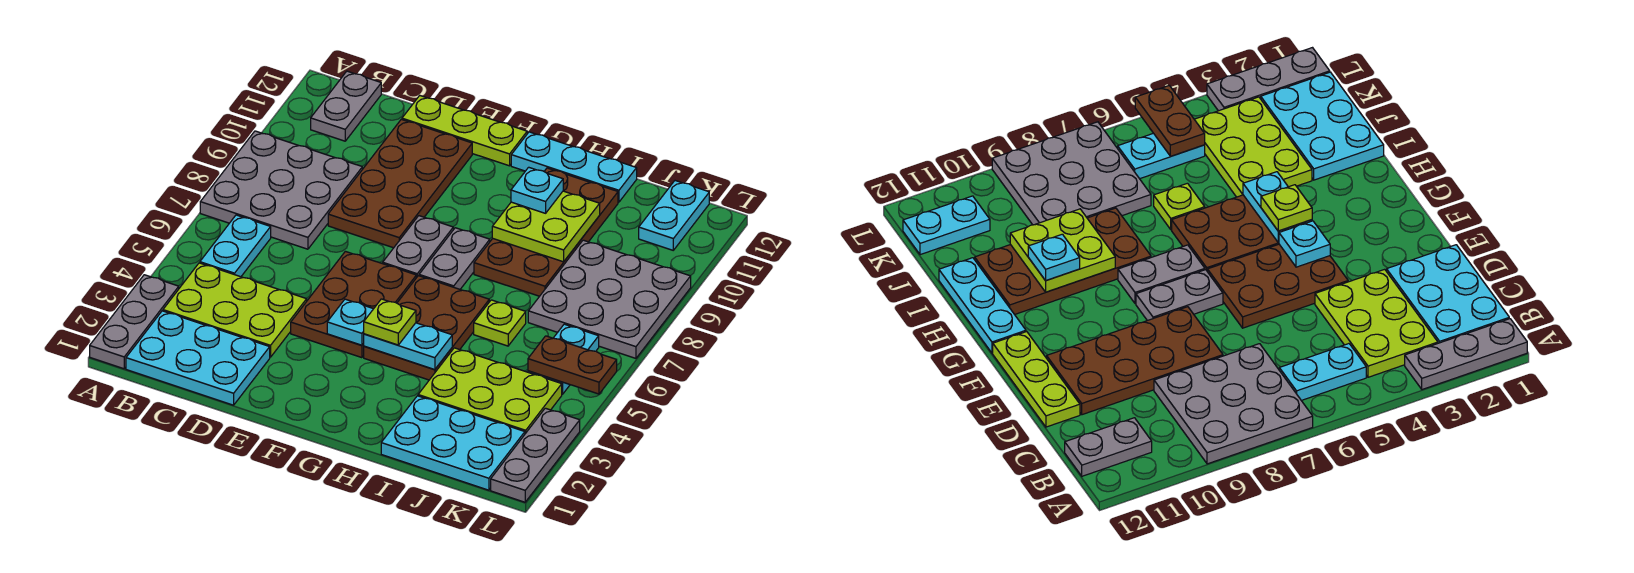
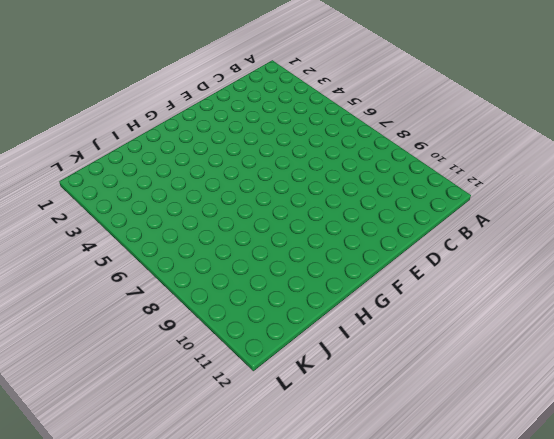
none -> grey plate A1:A3 level 1
none -> grey plate A7:C9 level 1
none -> cyan plate B1:D2 level 1

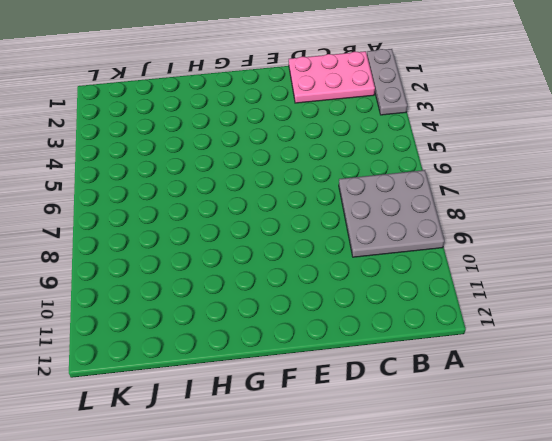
pink plate B1:D2 level 1 -> cyan plate B1:D2 level 1
none -> lime plate B3:D4 level 1
none -> cyan plate B5:B6 level 1
none -> grey plate B11:B12 level 1

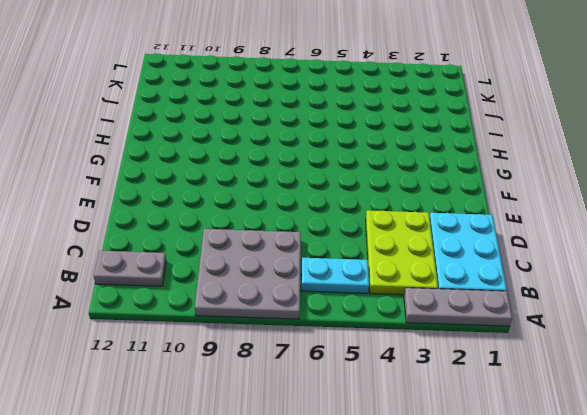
none -> brown plate D8:E11 level 1
none -> lime plate D12:F12 level 1
none -> brown plate E4:F6 level 1

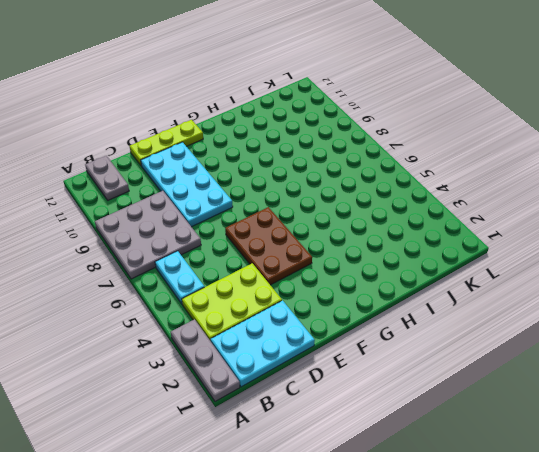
cyan plate D8:E11 level 1 -> brown plate D8:E11 level 1
none -> grey plate F7:F8 level 1
none -> brown plate G4:H6 level 1
none -> grey plate G7:G8 level 1

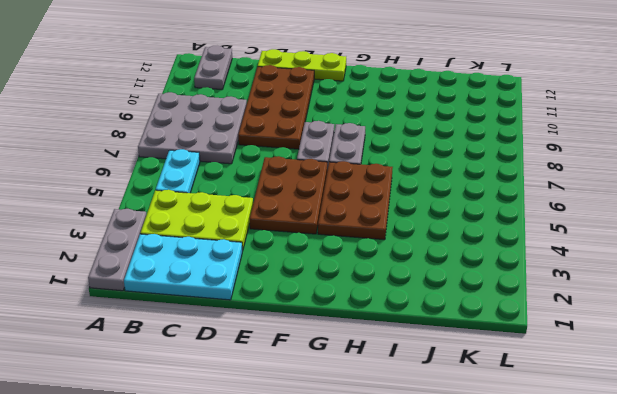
none -> cyan plate G12:I12 level 1
none -> brown plate H8:I11 level 1
none -> cyan plate I1:K2 level 1

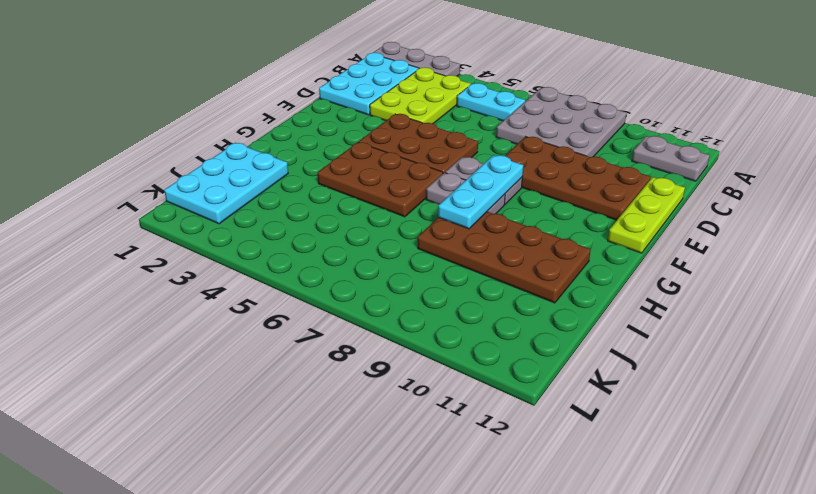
cyan plate F8:H8 level 2 -> cyan plate G12:I12 level 1
none -> lime plate I3:K4 level 1
none -> lime plate I6 level 1
none -> grey plate J7:L9 level 1

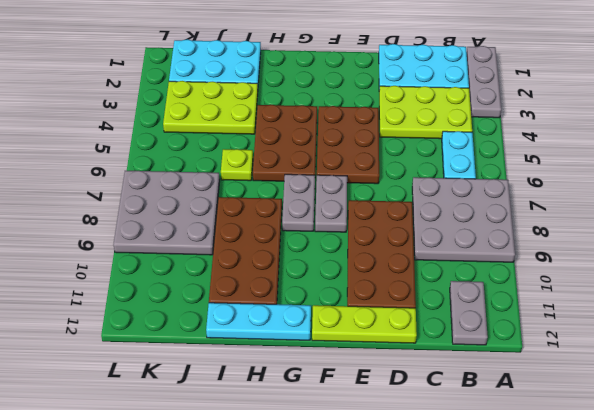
none -> cyan plate K5:K6 level 1
none -> cyan plate K11:K12 level 1
none -> grey plate L1:L3 level 1

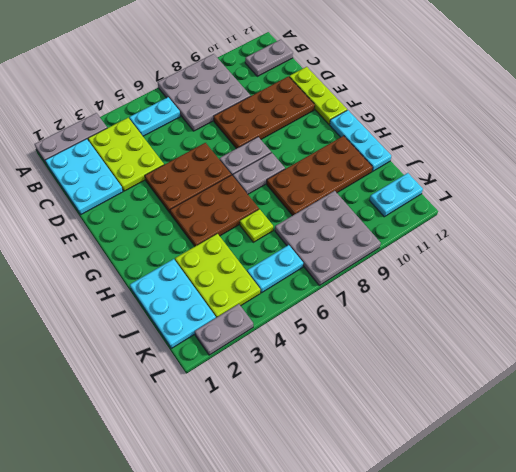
grey plate L2:L3 level 1 -> grey plate L1:L3 level 1
none -> cyan plate F4 level 2
none -> cyan plate G4:H4 level 2
none -> lime plate H9:I10 level 2

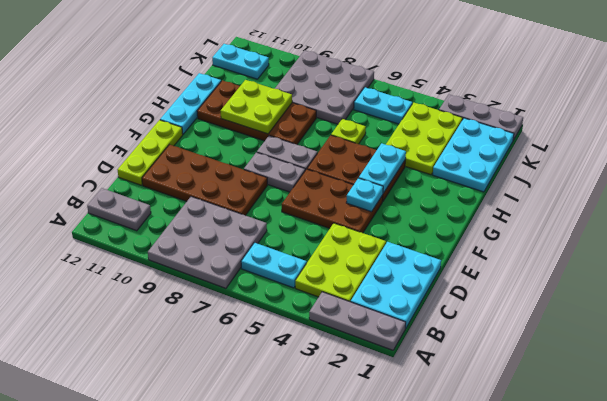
none -> brown plate K5:L5 level 2
none -> lime plate G4 level 3
none -> cyan plate H10 level 3

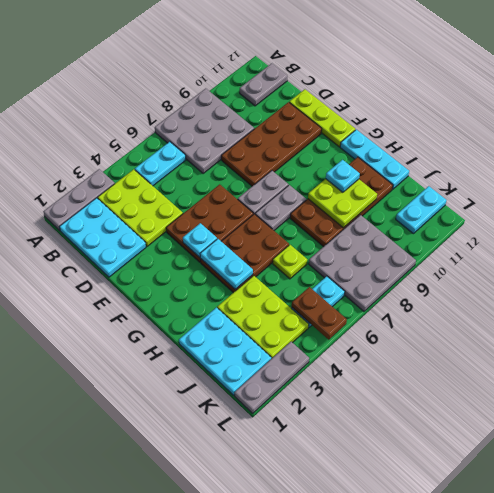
none -> lime plate G4 level 3

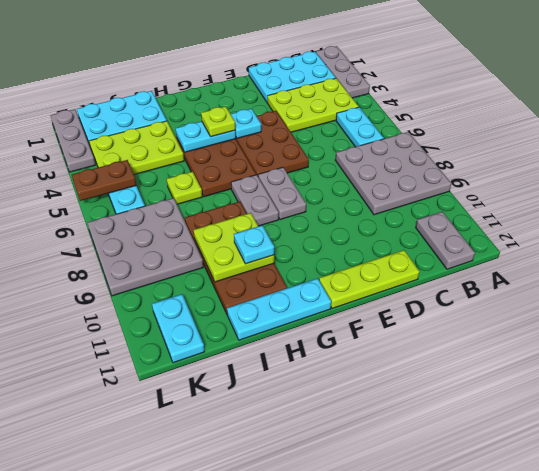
none -> brown plate D8:E11 level 1

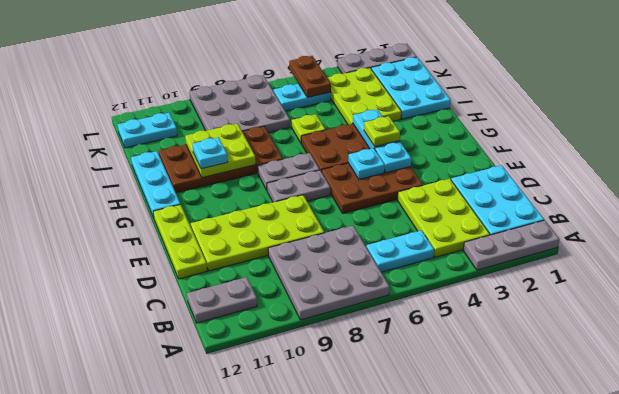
lime plate D8:E11 level 1 -> brown plate D8:E11 level 1
cyan plate F5 level 2 -> none

